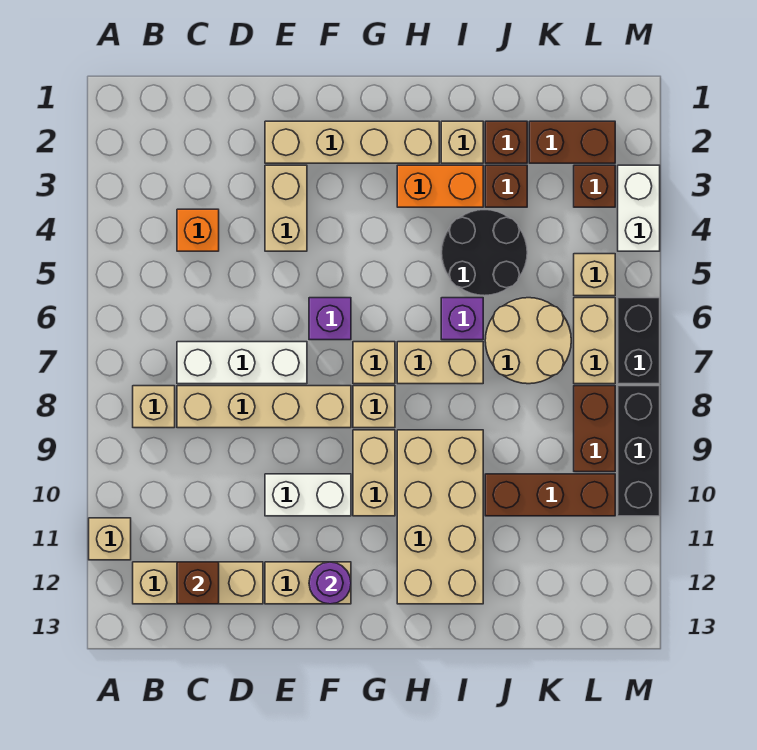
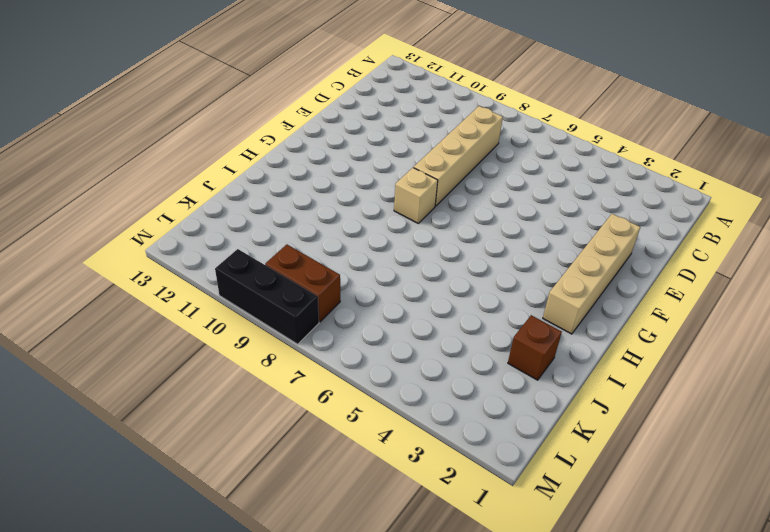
none -> tan brick A11 level 1
none -> tan brick B8 level 1
none -> tan brick B12:D12 level 1
none -> orange brick C4 level 1

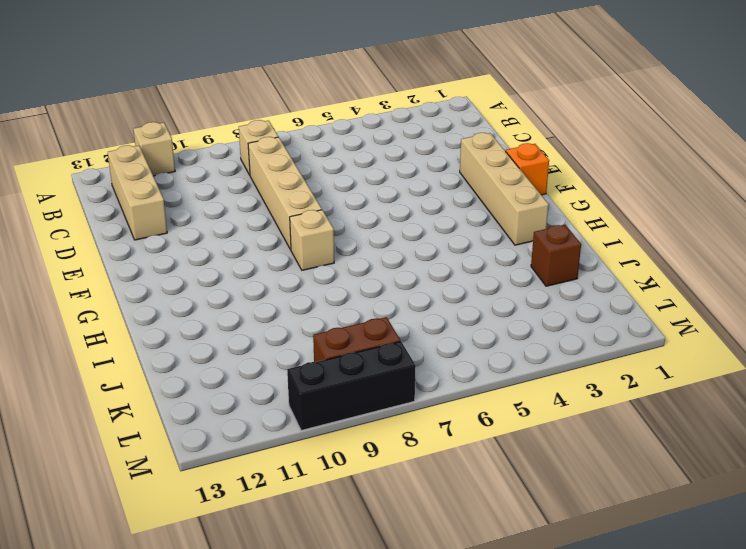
orange brick F1 level 1 -> orange brick C4 level 1
none -> white brick C7:E7 level 1
none -> tan brick E3:E4 level 1
none -> white brick E10:F10 level 1
none -> tan brick E12:F12 level 1

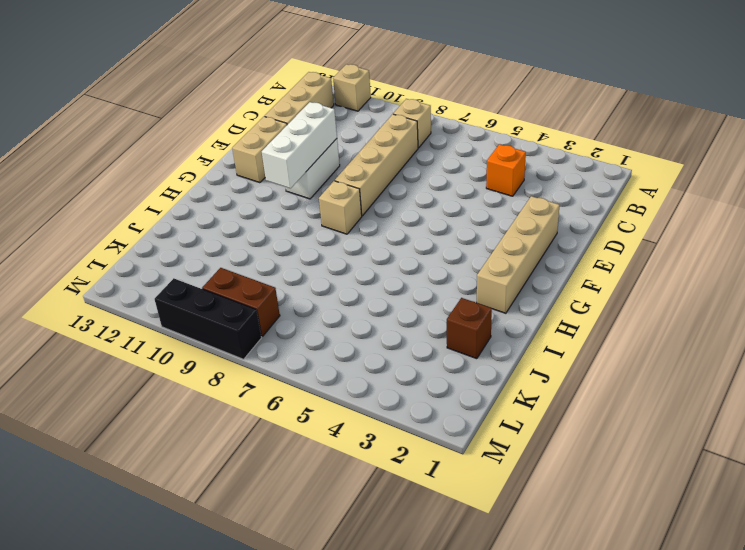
white brick E10:G10 level 2 -> white brick C7:E7 level 1
none -> tan brick E3:E4 level 1
none -> purple brick F6 level 1
none -> tan brick G7 level 1
none -> tan brick G9:G10 level 1

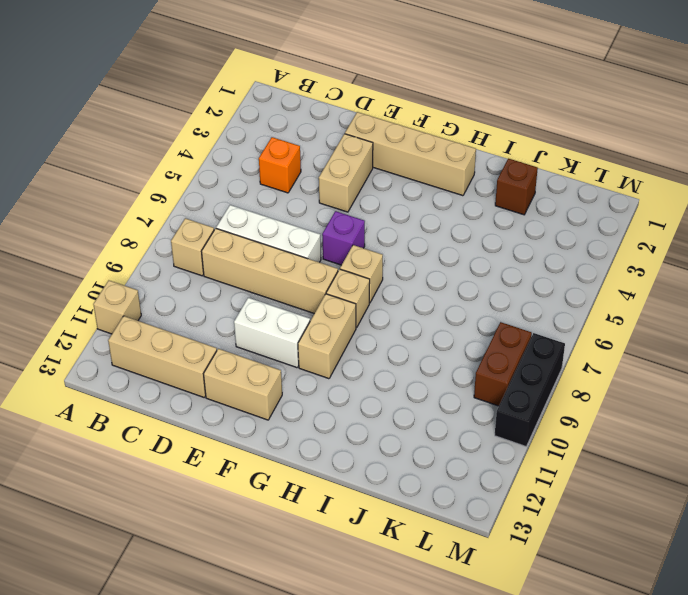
none -> orange brick H3:I3 level 1
none -> tan brick H7:I7 level 1
none -> tan brick H9:I12 level 1
none -> tan brick I2 level 1

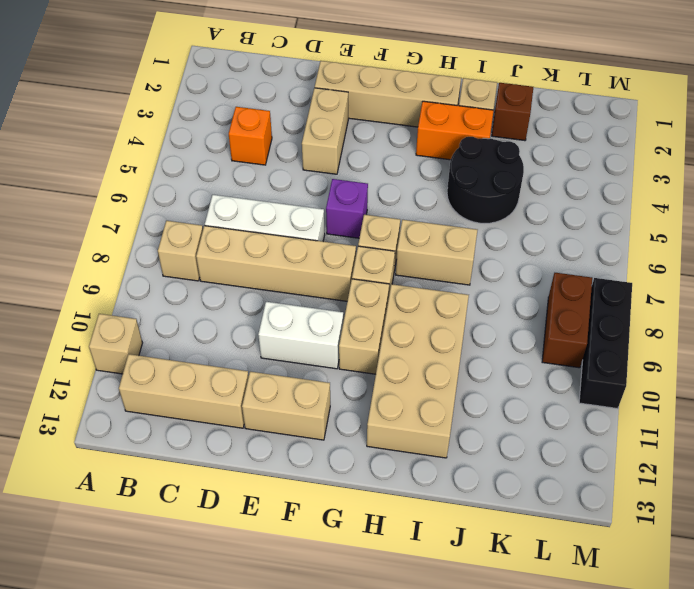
none -> purple brick I6 level 1
none -> brown brick J3 level 1
none -> tan round brick J6:K7 level 1
none -> brown brick J10:L10 level 1

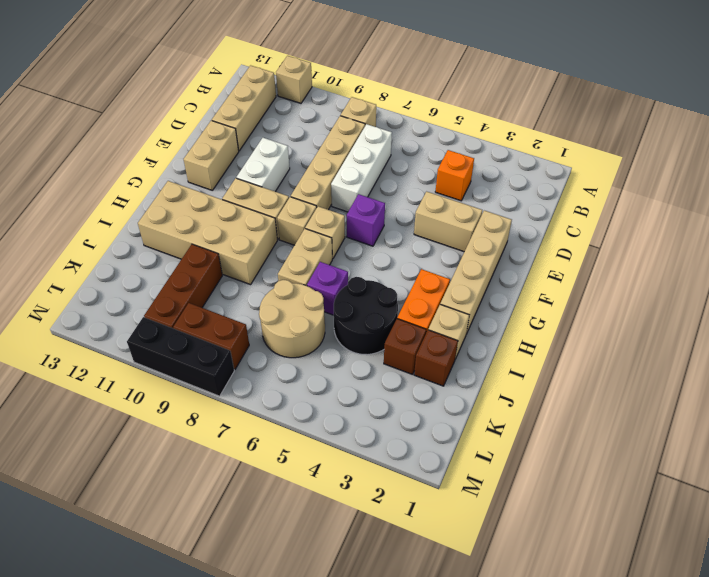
none -> brown brick K2:L2 level 1
none -> brown brick L3 level 1
none -> tan brick L5 level 1
none -> tan brick L6:L7 level 1

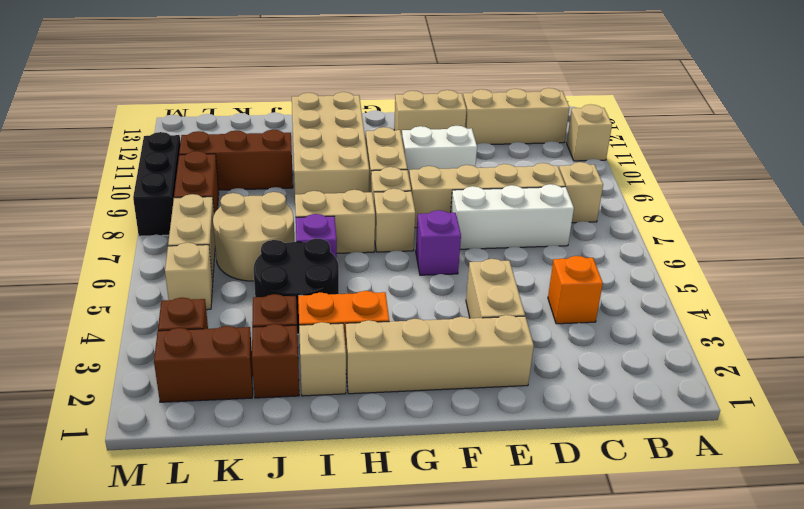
none -> white brick M3:M4 level 1
none -> black brick M6:M7 level 1
none -> brown brick C12 level 2
none -> purple round brick F12 level 2

